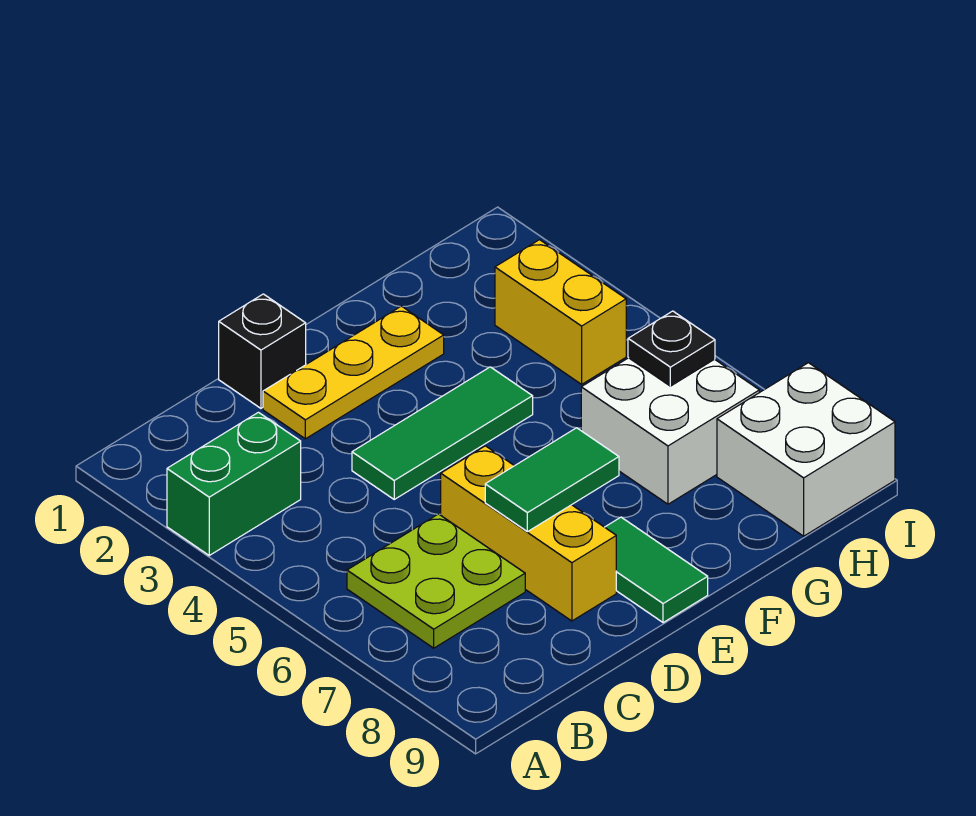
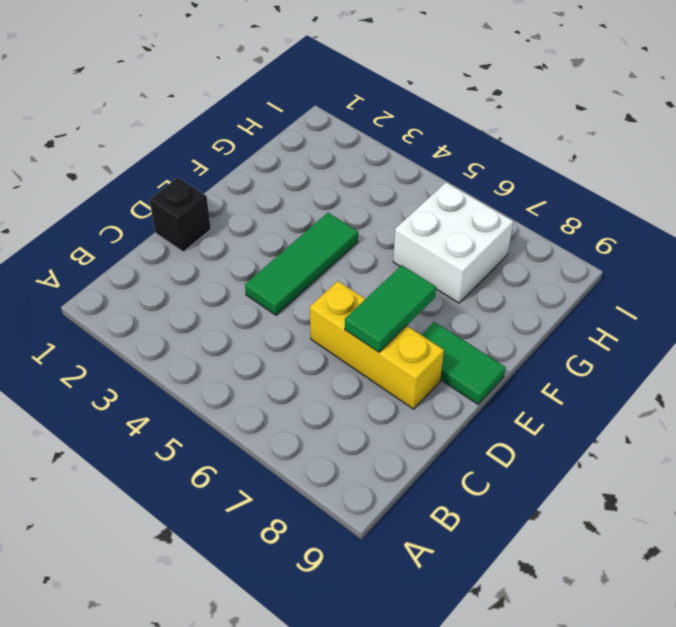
none -> green brick A3:B3 level 1
none -> lime plate B6:C7 level 1
none -> yellow plate D2:F2 level 1

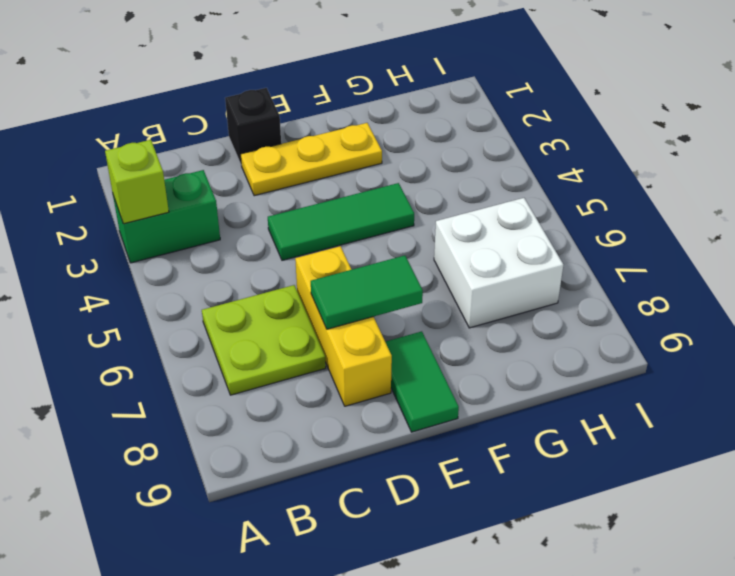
lime brick A3 level 2 -> none
none -> yellow brick H3:H4 level 1
none -> white brick H8:I9 level 1
none -> black plate H6 level 2

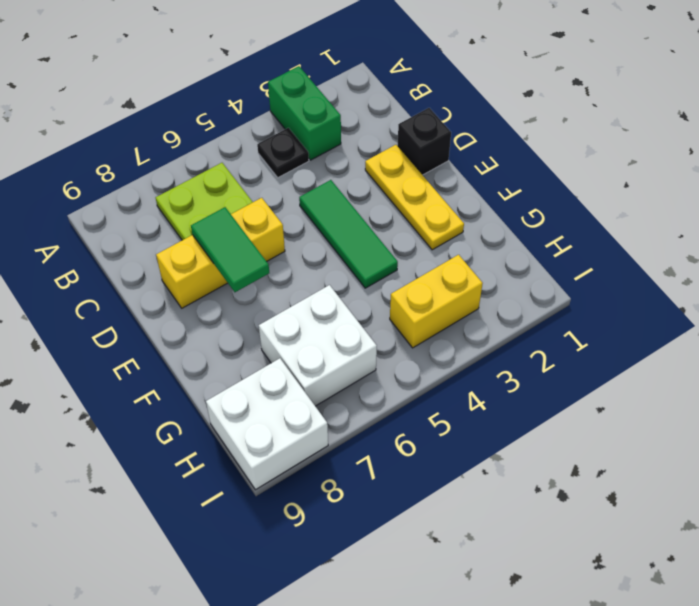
black plate B4 level 1 -> black plate H6 level 2
none -> green tile E8:E9 level 1

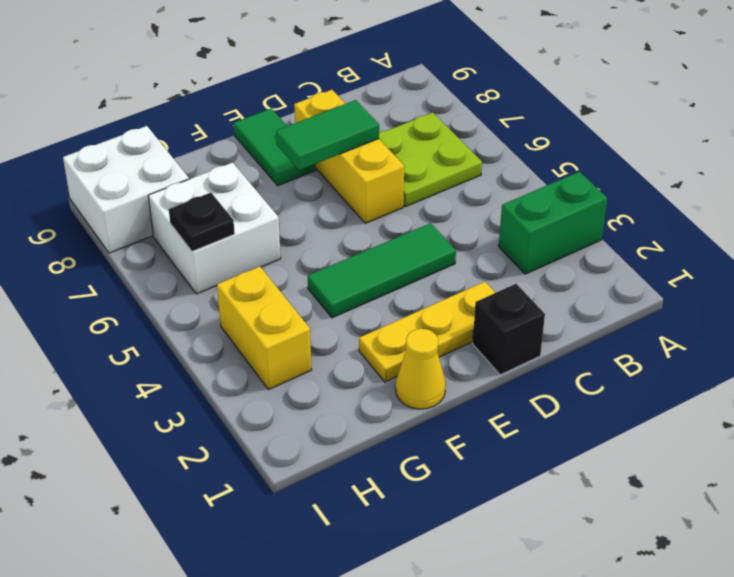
yellow cone F1 level 1 -> none

